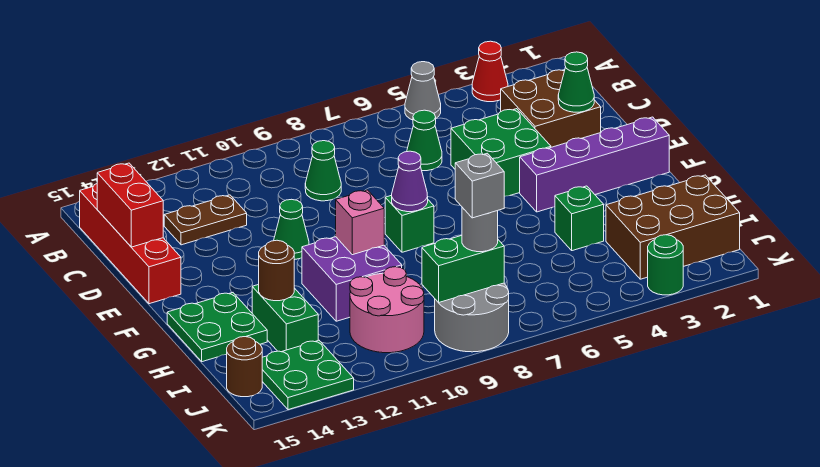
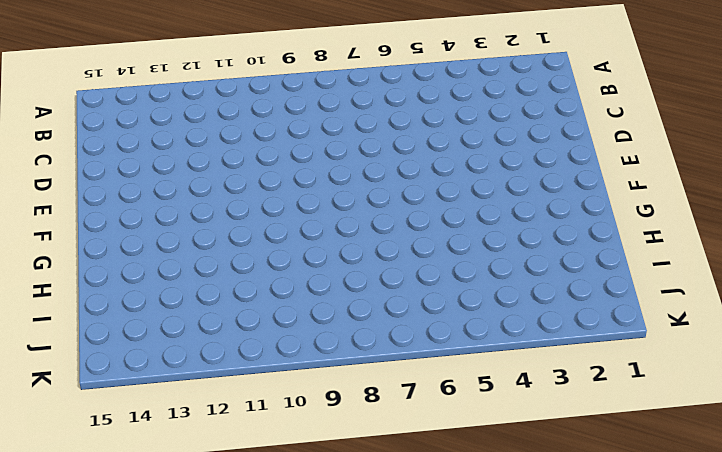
none -> red cone A3 level 1
none -> grey cone A5 level 1
none -> red brick B15:E15 level 1

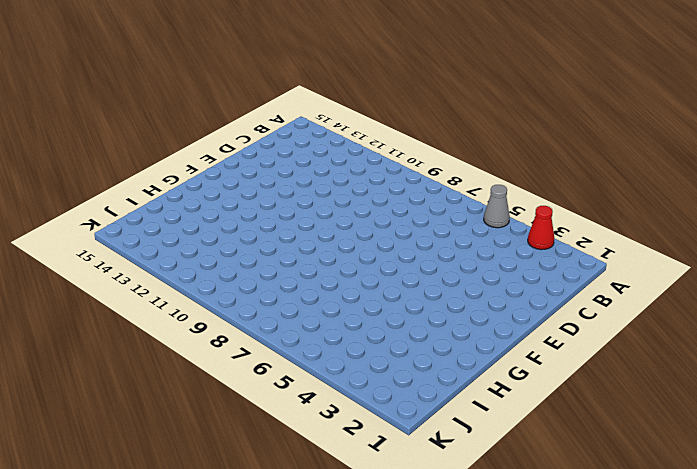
none -> red brick B15:E15 level 1
none -> brown brick C2:D3 level 1
none -> green cone C6 level 1

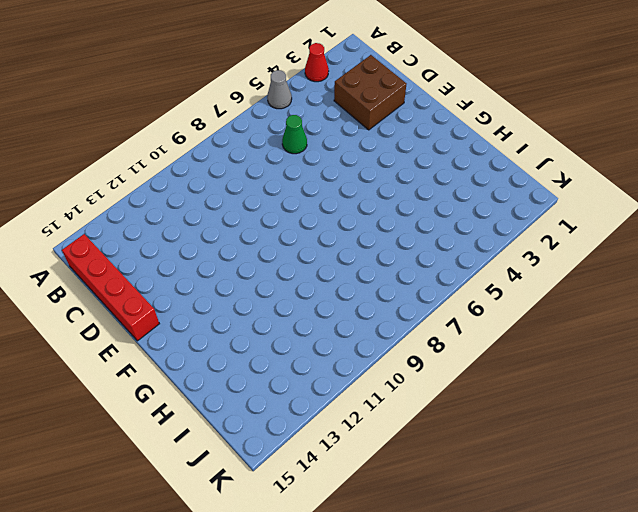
none -> green cone C9 level 1
none -> brown plate C12:C13 level 1
none -> green brick D4:E5 level 1

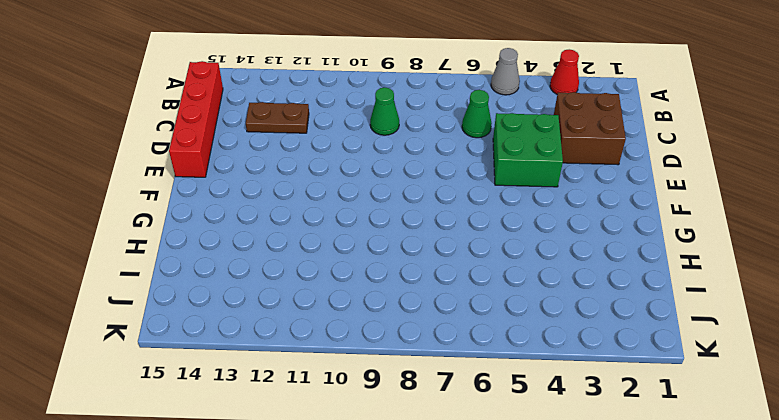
none -> green cone E11 level 1
none -> purple brick F1:F4 level 1
none -> green brick F8 level 1

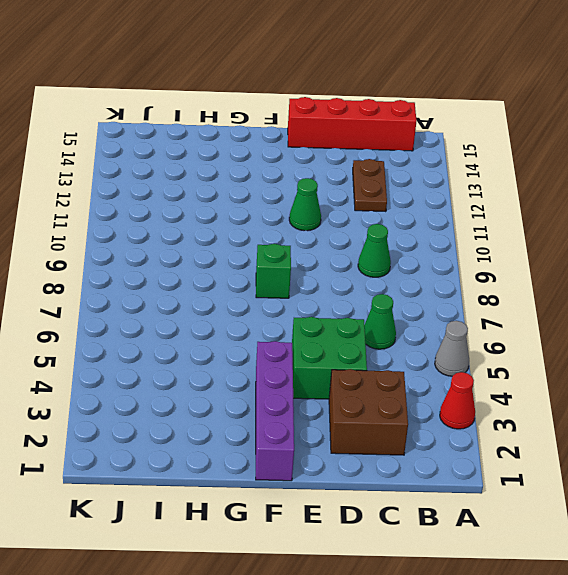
none -> purple brick G10:H11 level 1
none -> green plate G14:H15 level 1
none -> green brick H4 level 1

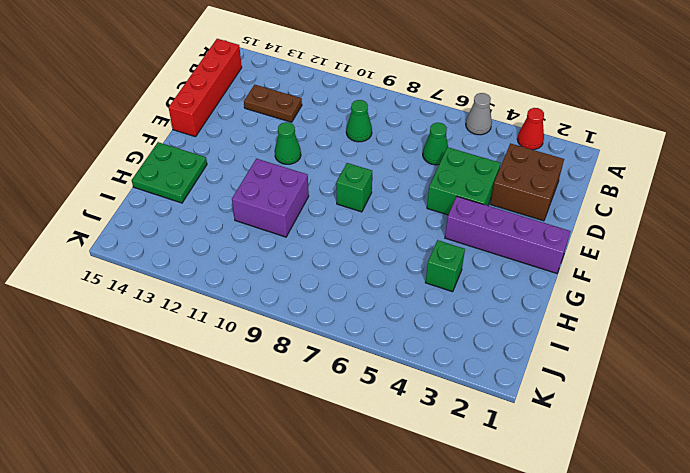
none -> green brick H13:I13 level 1
none -> brown brick I1:J3 level 1
none -> pink round brick I10:J11 level 1

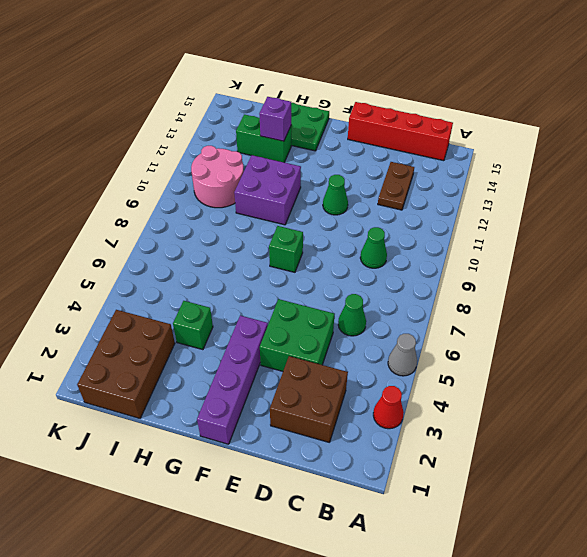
purple brick H13 level 2 -> brown round brick H13 level 2
none -> grey round brick J8:K9 level 1
none -> green plate J13:K14 level 1
none -> brown round brick J15 level 1

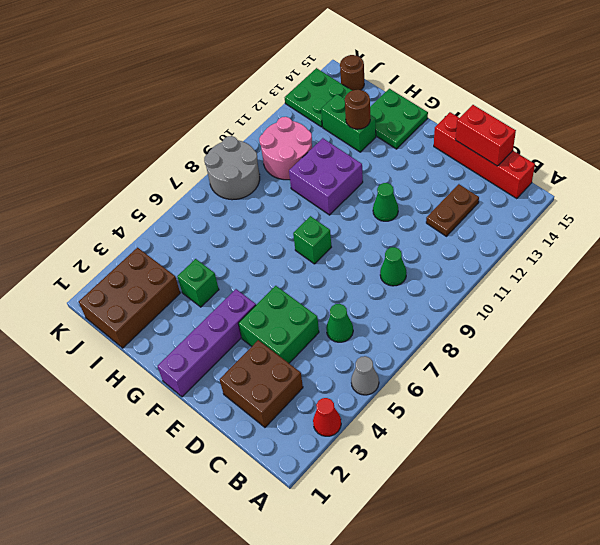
none -> green round brick K3 level 1
none -> green cone D2 level 2
none -> purple cone F8 level 2

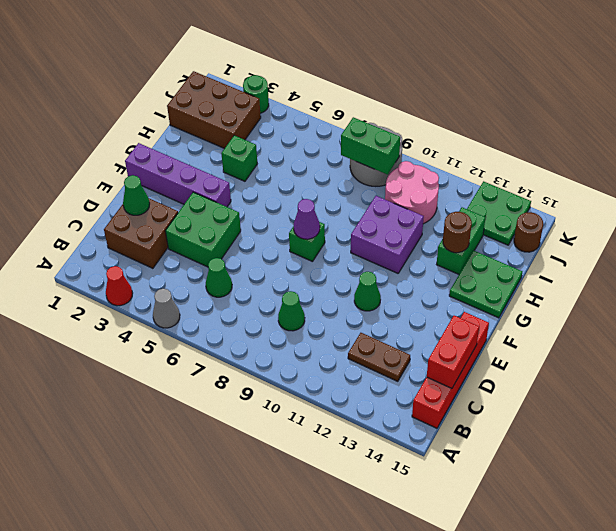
none -> pink brick G10 level 2
none -> grey round brick J8 level 3
none -> grey brick J8 level 4

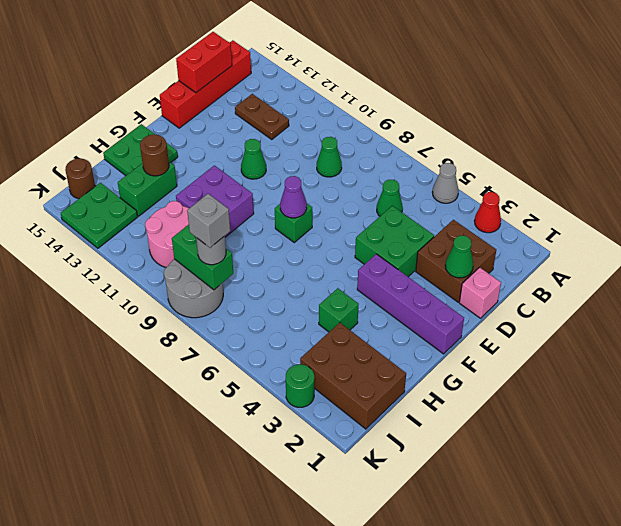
pink brick D1 level 1 -> pink brick G10 level 2

